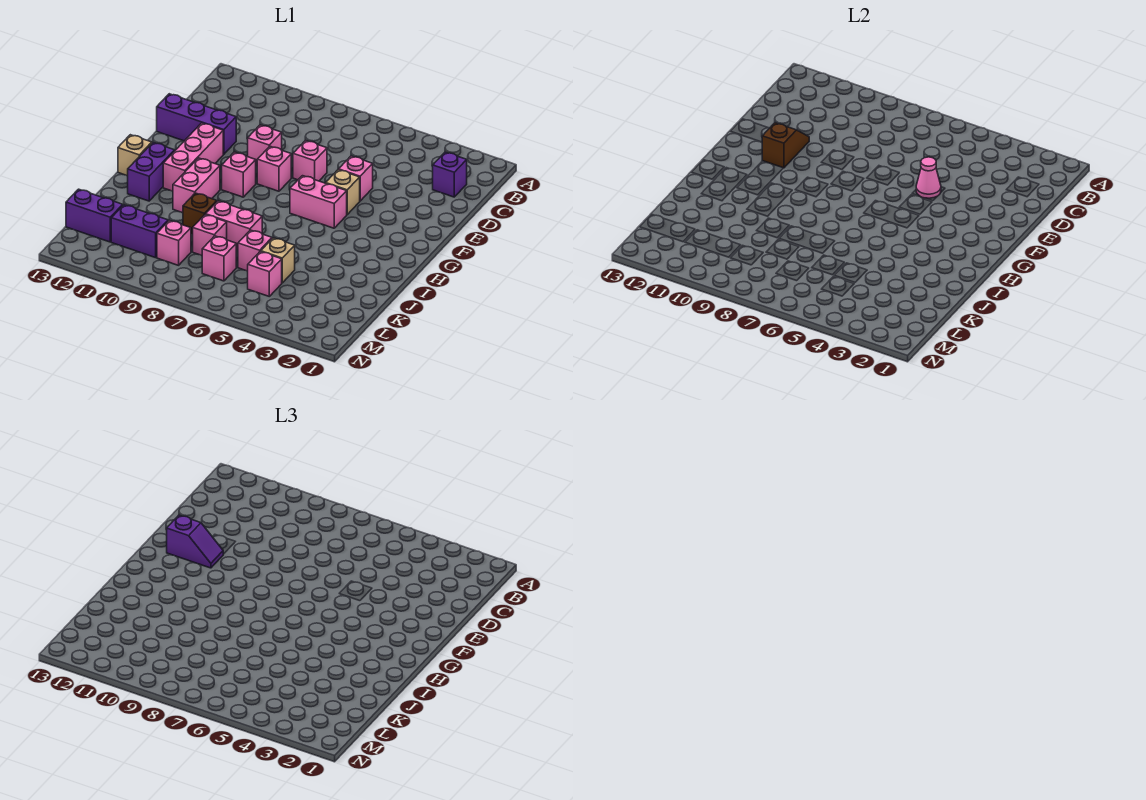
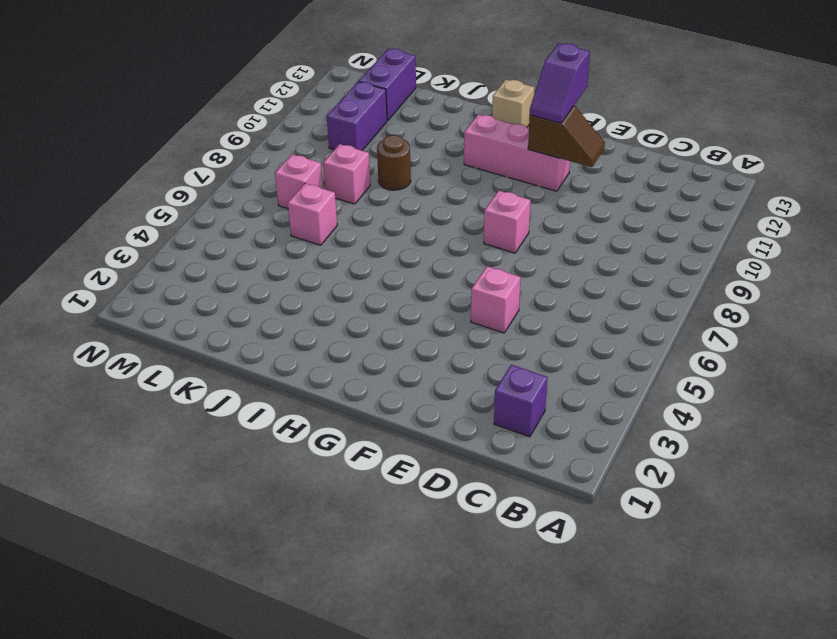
brown round brick J9 level 1 -> brown brick J9 level 1
none -> pink brick E7 level 1
none -> pink brick E9 level 1
none -> purple brick E11:E13 level 1

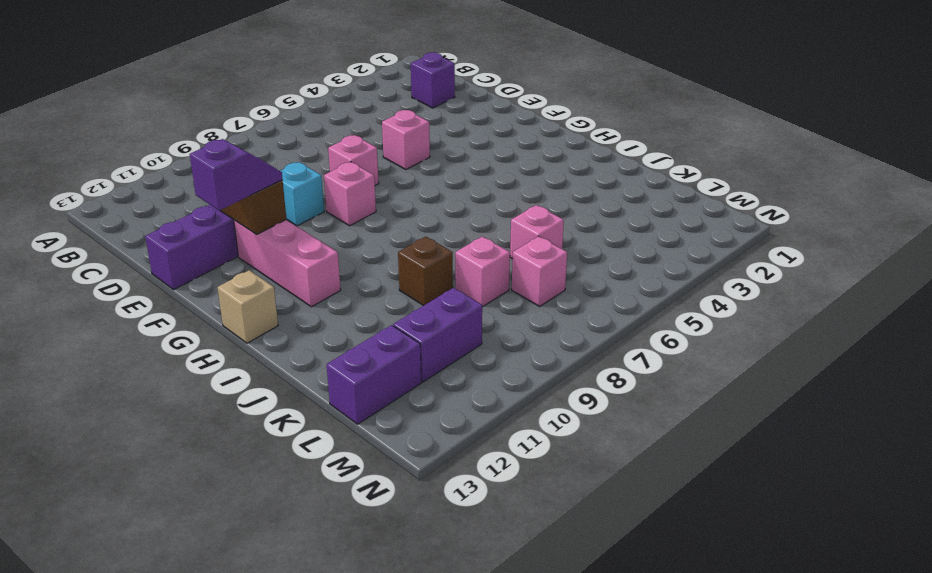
cyan brick E9 level 1 -> pink brick E9 level 1
none -> tan brick F5 level 1
none -> pink brick G5:G6 level 1
none -> pink brick G9 level 1

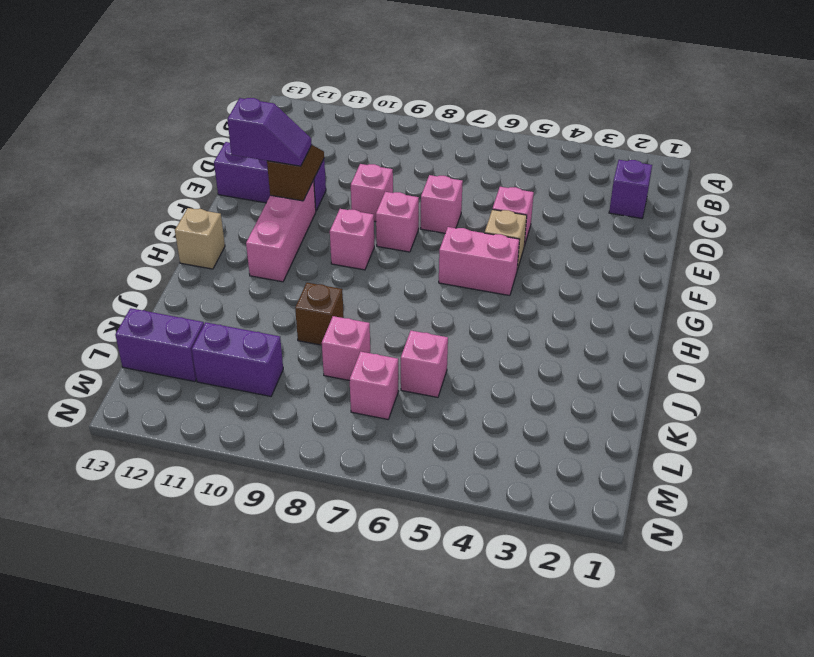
none -> pink brick H10:I10 level 1
none -> purple brick H12:I12 level 1
none -> pink brick J7:J8 level 1

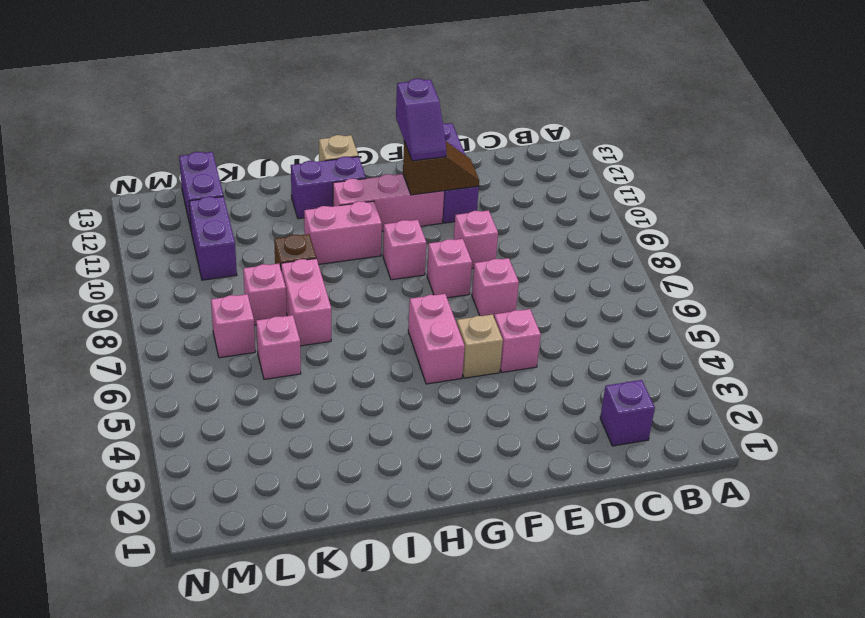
none -> tan brick K5 level 1
none -> pink brick L5 level 1
none -> pink brick L9 level 1

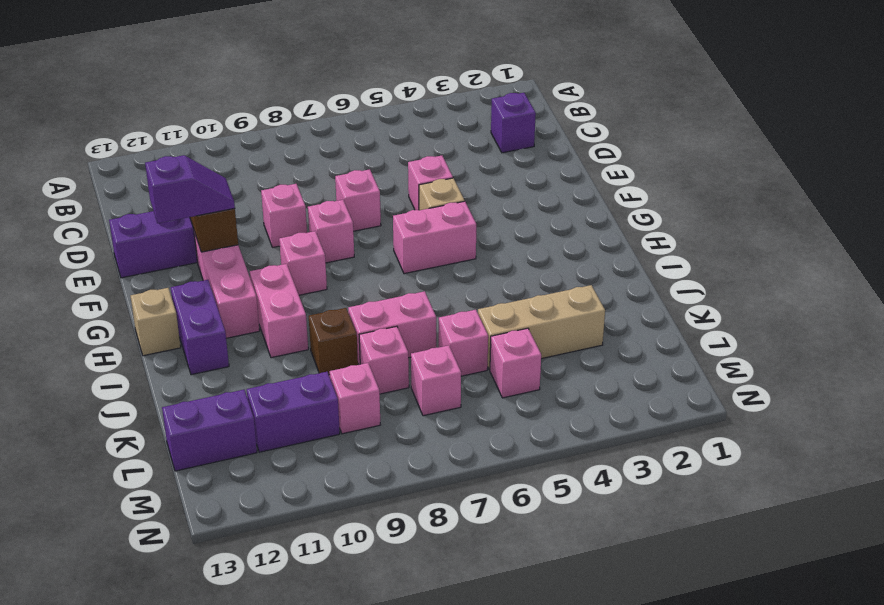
tan brick K3:K5 level 1 -> tan brick K5 level 1
none -> pink cone E5 level 2

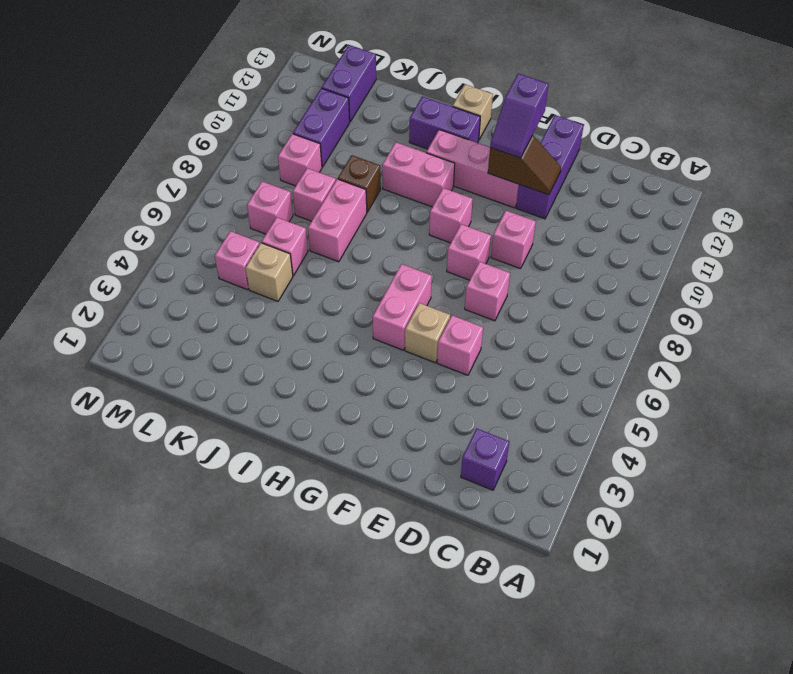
none -> pink cone E5 level 2

